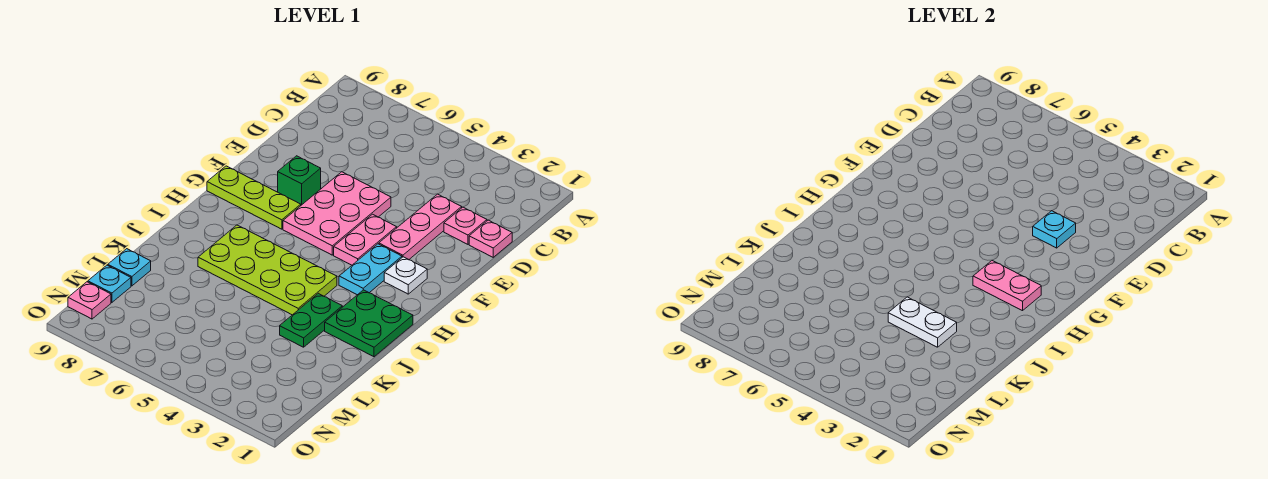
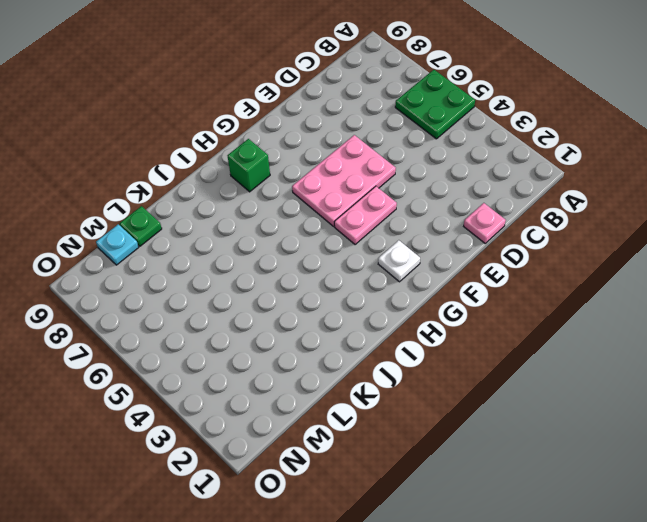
green plate A5:B6 level 1 -> green plate I1:J2 level 1
green brick H8 level 1 -> green brick F7 level 1
green plate L9 level 1 -> cyan plate L9 level 1
none -> pink plate D2 level 1
none -> pink plate D3:F3 level 1
none -> cyan plate G3:H3 level 1

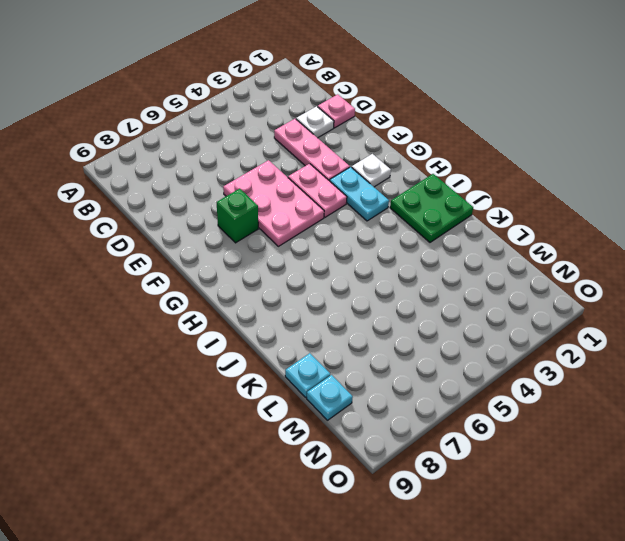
white plate D2 level 1 -> pink plate D2 level 1
none -> lime plate G7:G9 level 1
none -> lime plate I4:J7 level 1
none -> green plate J3:K3 level 1

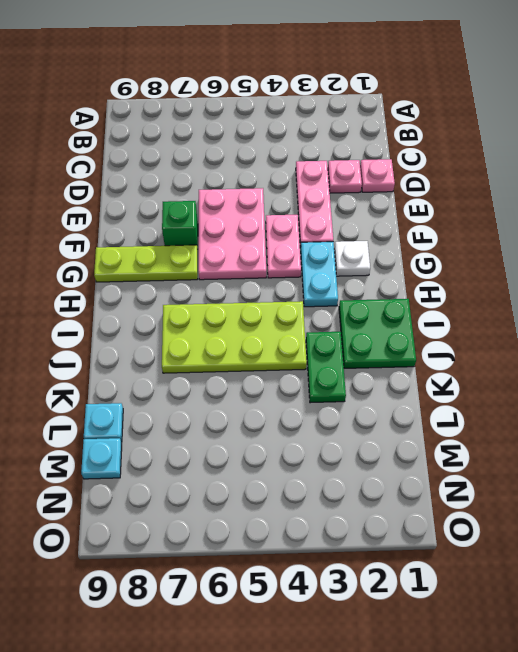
none -> pink plate N9 level 1
none -> cyan plate E3 level 2
none -> pink plate H2:H3 level 2

